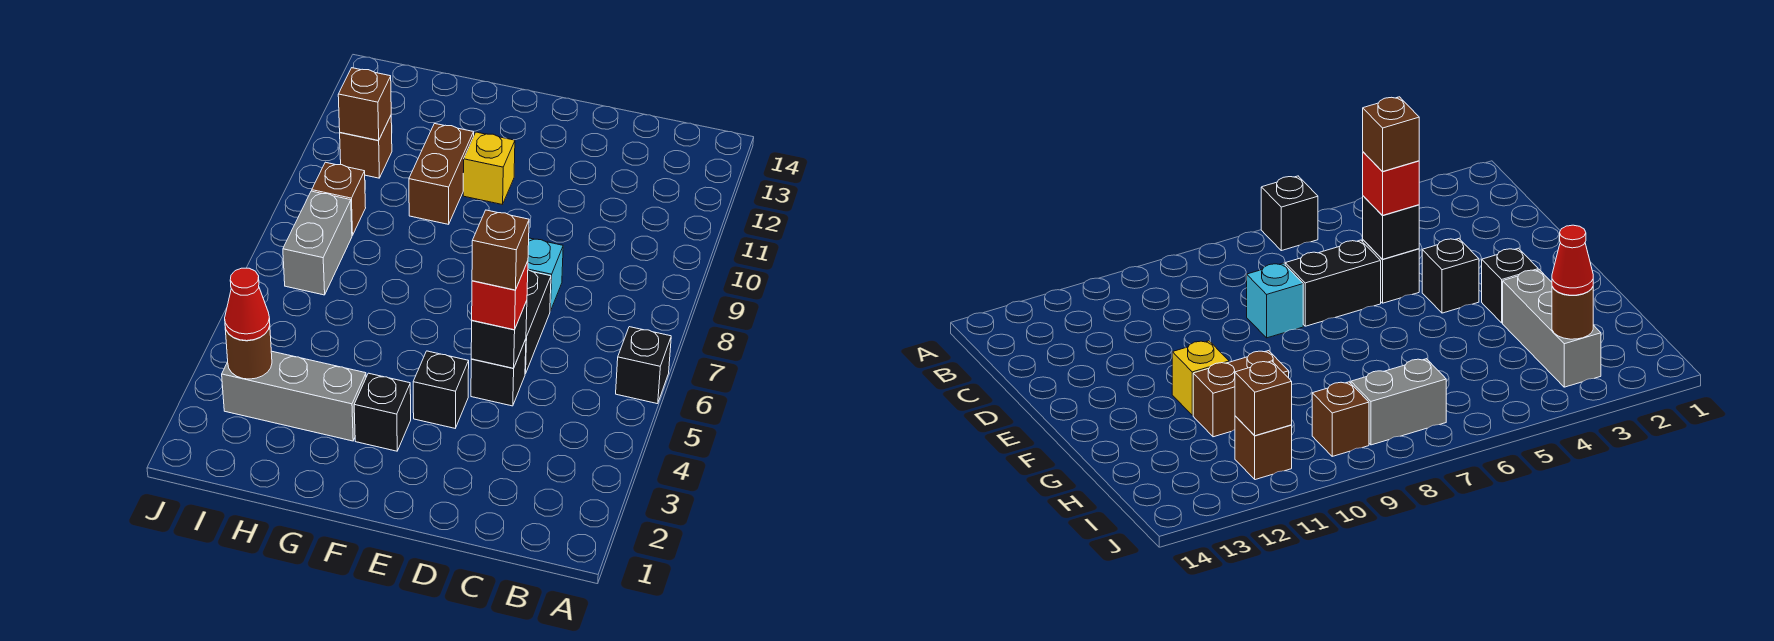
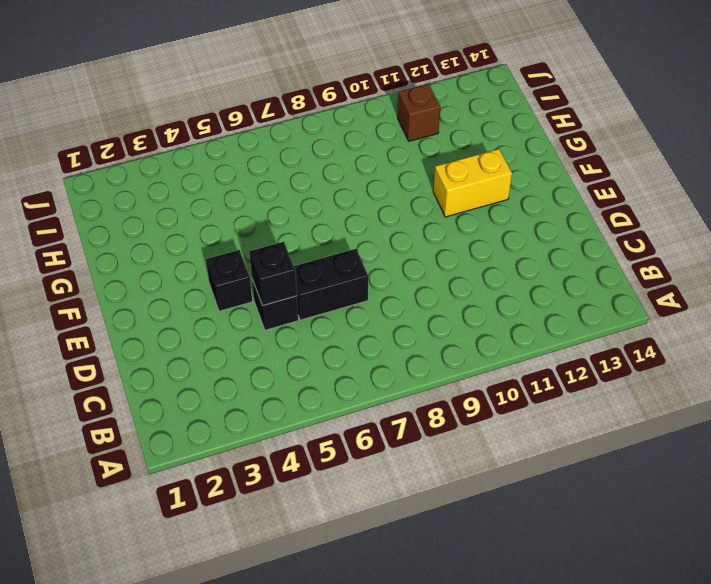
yellow brick F11:F12 level 1 -> yellow brick F11 level 1
none -> black brick A6 level 1
none -> cyan brick D8 level 1
none -> black brick F3 level 1

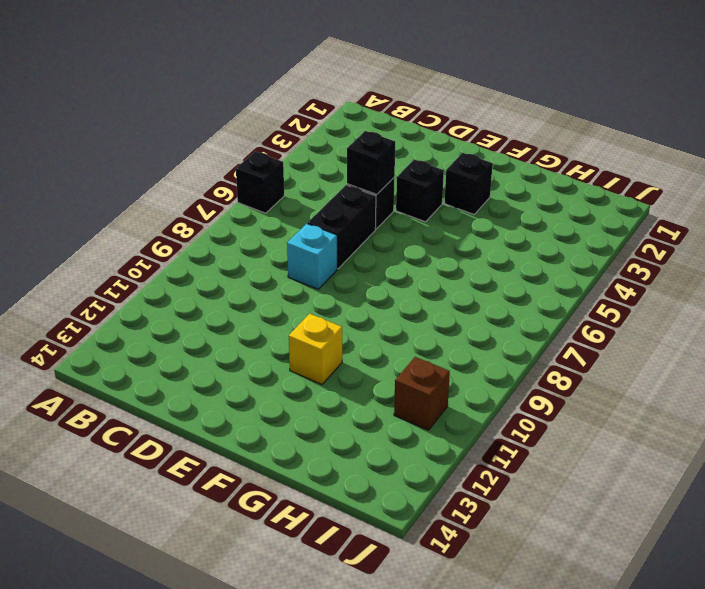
none -> grey brick G3:I3 level 1
none -> brown brick G10:G11 level 1
none -> grey brick I7:I8 level 1

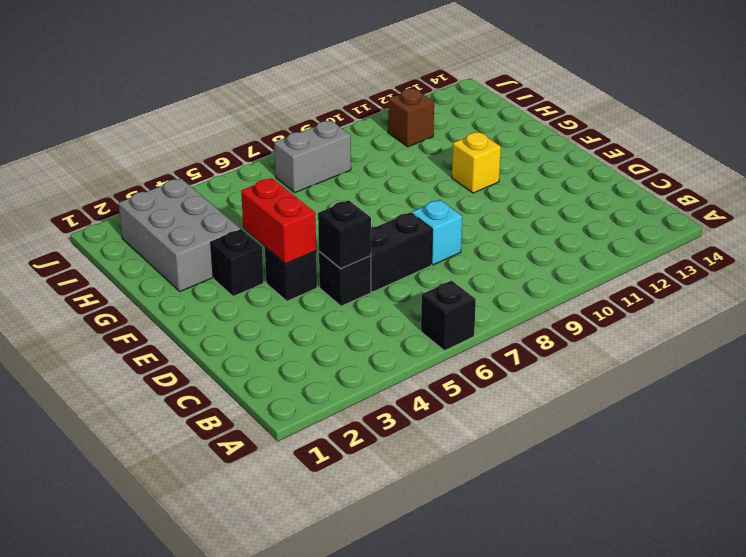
red brick E4:F4 level 2 -> none
grey brick G2:I3 level 1 -> grey brick G3:I3 level 1
none -> brown brick G10:G11 level 1
none -> brown brick I9 level 1
none -> brown round brick I3 level 2

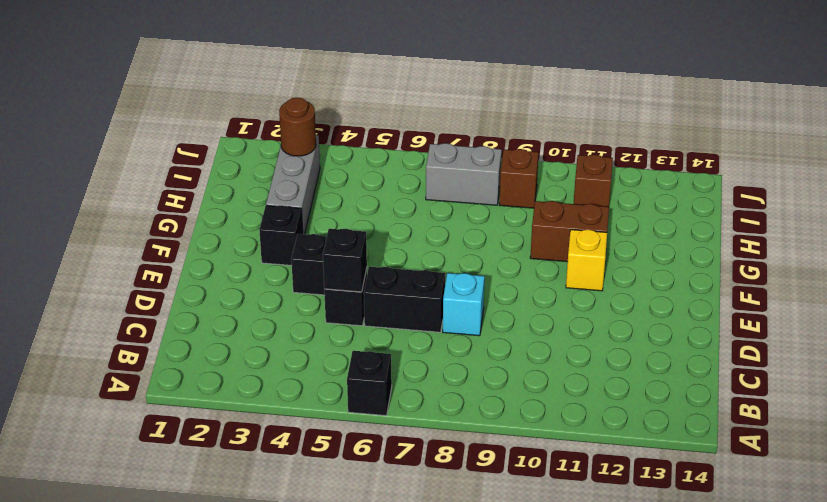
none -> brown brick I11 level 2
none -> red brick D5 level 3
none -> red cone I3 level 3

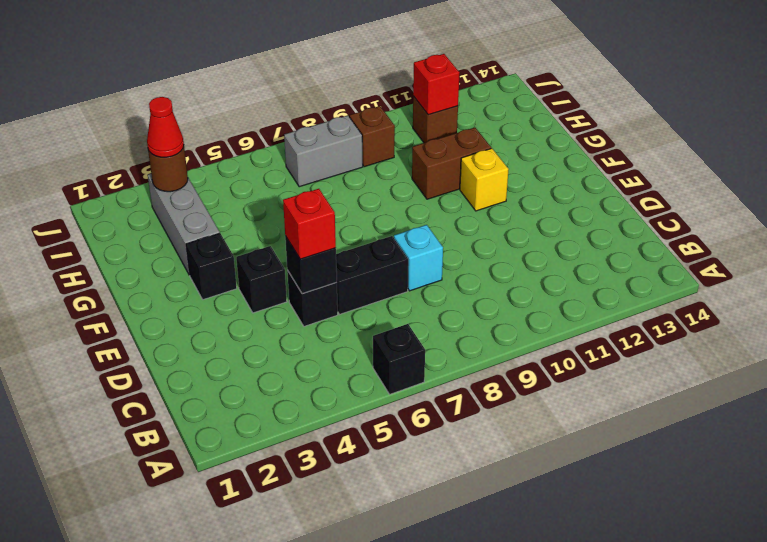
red brick I11 level 2 -> brown brick I11 level 2
none -> brown brick D5 level 4

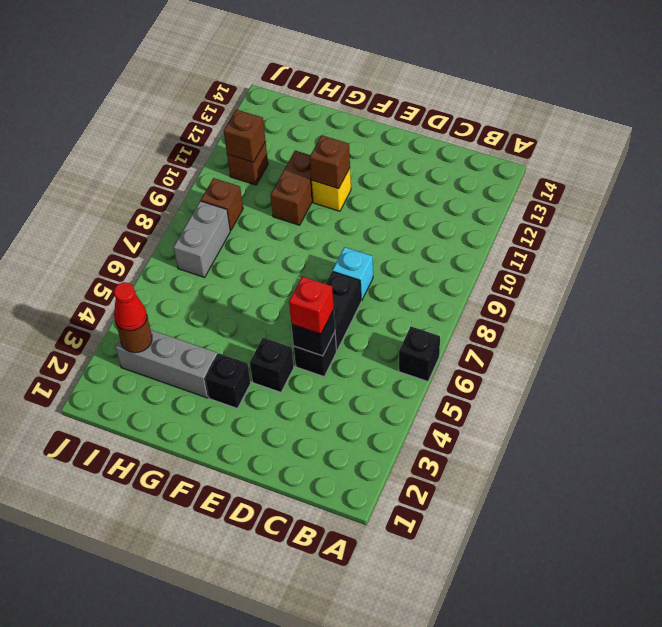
brown brick F11 level 2 -> brown brick D5 level 4

